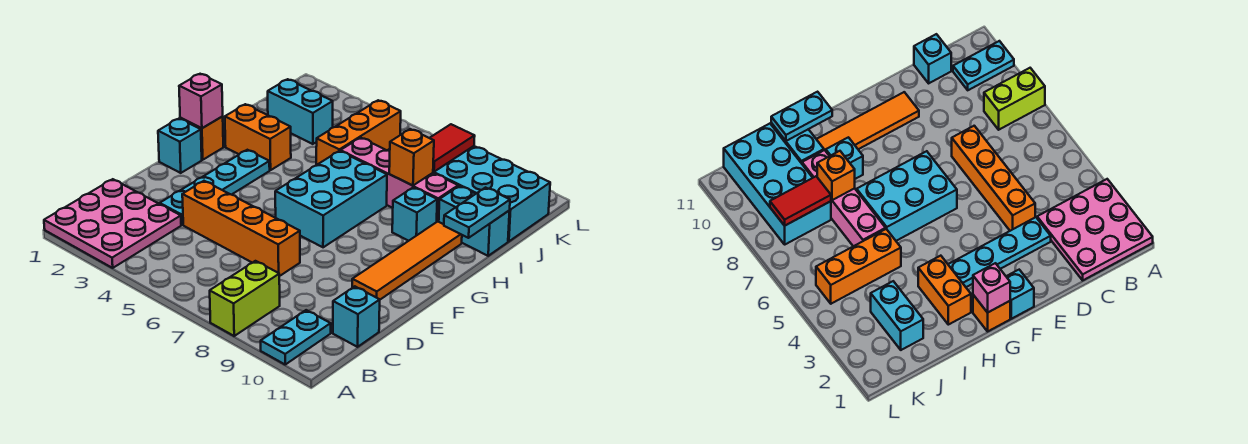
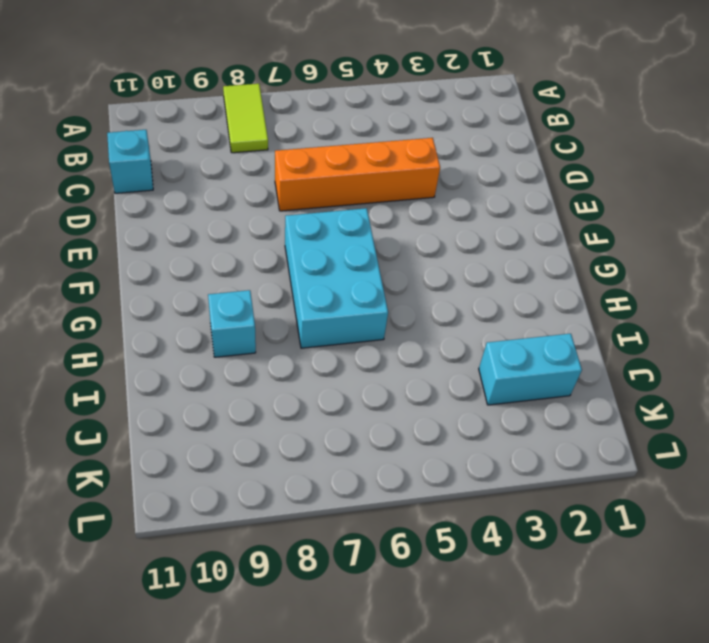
lime tile A8:B8 level 1 -> lime brick A8:B8 level 1
none -> pink plate A1:C3 level 1
none -> cyan plate A10:B10 level 1
none -> cyan plate D3:G3 level 1

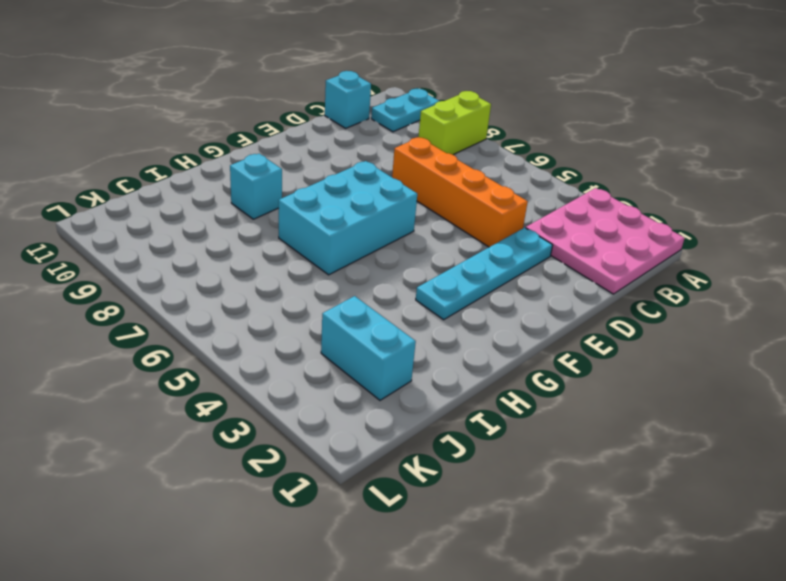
none -> orange tile E10:H10 level 1
none -> cyan brick F1 level 1
none -> orange brick G1 level 1

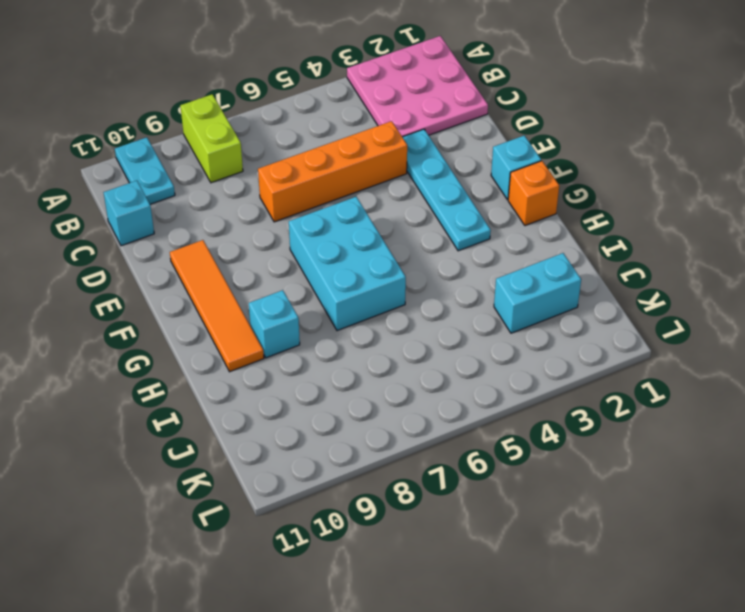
none -> orange brick H2:H3 level 1
none -> orange brick I5:K5 level 1
none -> pink brick I6:I9 level 1

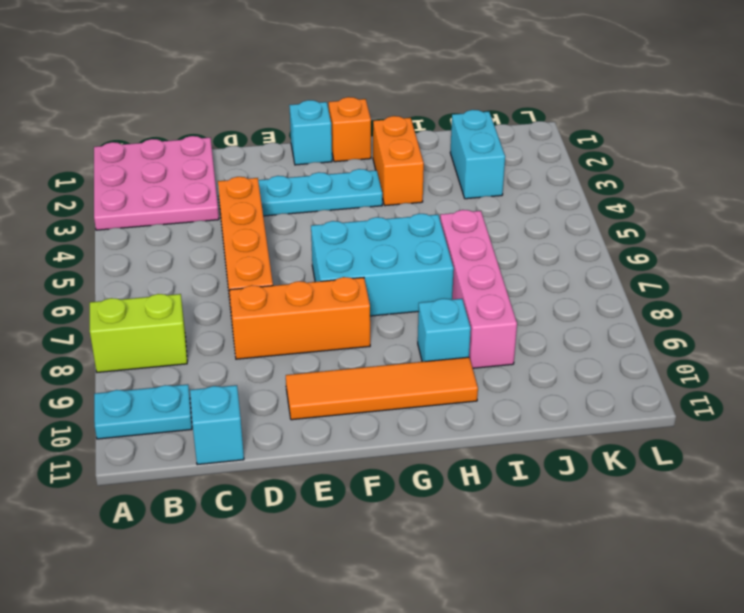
orange brick D8:F8 level 1 -> orange brick I5:K5 level 1
none -> cyan brick I10:I11 level 1
none -> cyan brick J8:K11 level 1
none -> pink brick G1 level 2

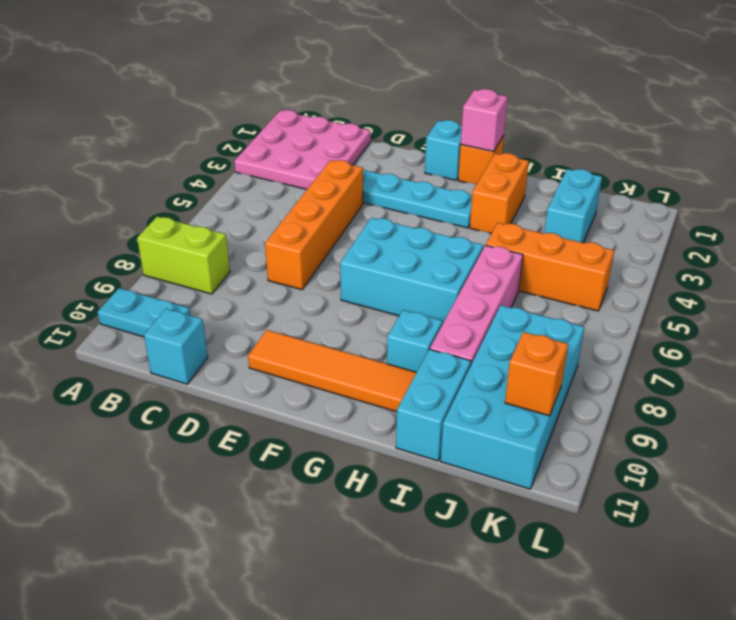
orange brick K10 level 2 -> orange brick I8 level 2
none -> cyan plate H11:I11 level 2
none -> red tile J8:K8 level 2

